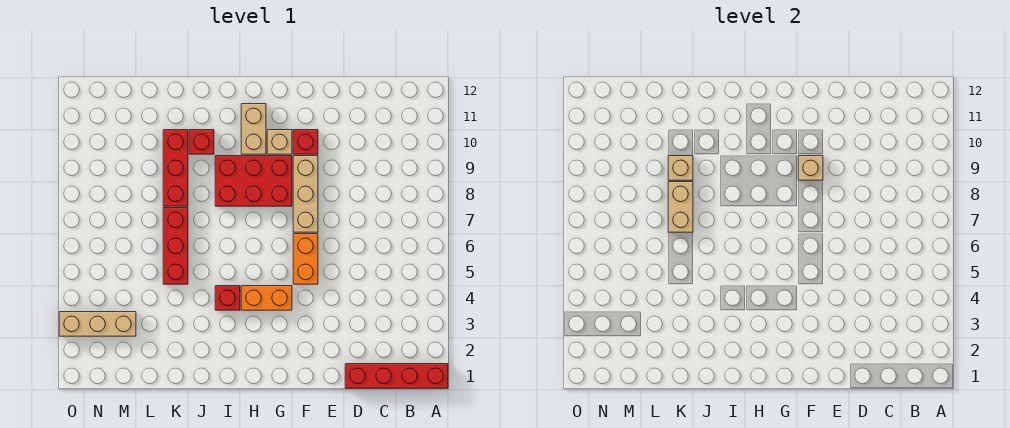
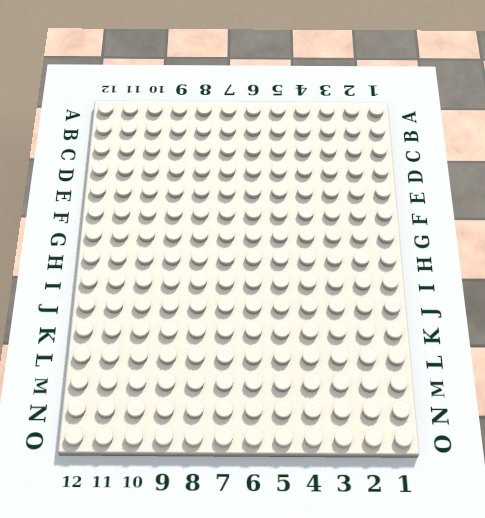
none -> red brick A1:D1 level 1
none -> orange brick F5:F6 level 1
none -> tan brick F7:F9 level 1

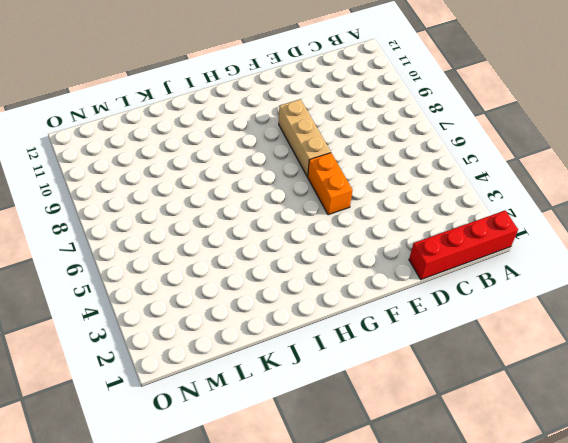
none -> red brick F10 level 1
none -> orange brick G4:H4 level 1
none -> red brick G8:I9 level 1

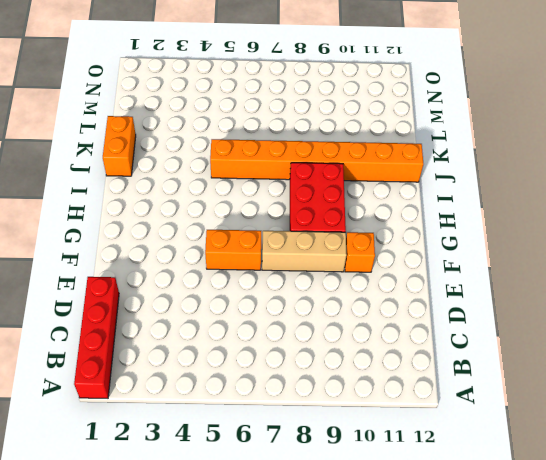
orange brick F10 level 1 -> red brick F10 level 1
orange brick J1:K1 level 1 -> orange brick G4:H4 level 1
orange brick J5:J12 level 1 -> red brick J10 level 1
none -> tan brick G10 level 1
none -> tan brick H10:H11 level 1
none -> red brick I4 level 1

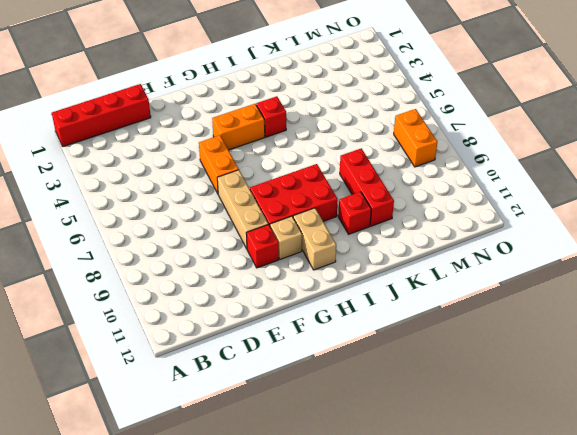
orange brick N7:N8 level 1 -> none
none -> red brick K5:K7 level 1
none -> tan brick M3:O3 level 1
none -> tan brick F9 level 2

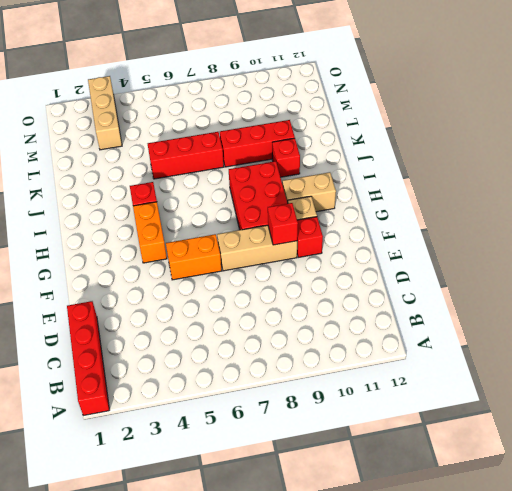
red brick F9 level 2 -> tan brick F9 level 2
none -> tan brick K7:K8 level 2
none -> tan brick K9 level 2

